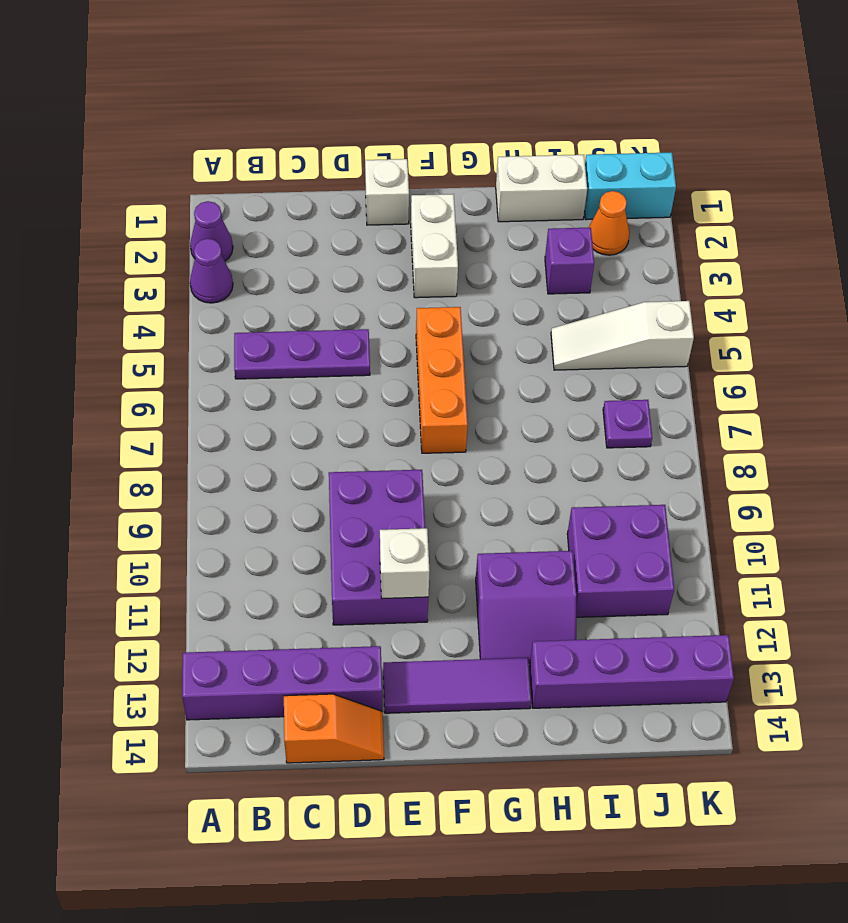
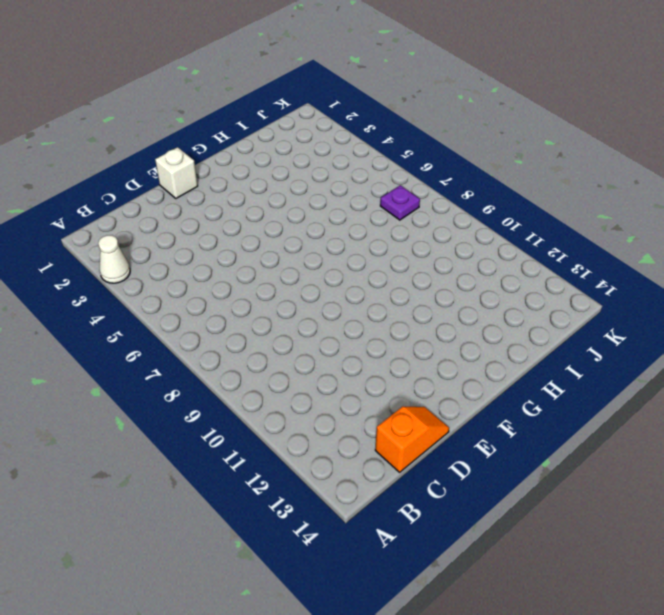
white cone A3 level 1 -> purple cone A3 level 1
none -> purple cone A2 level 1
none -> purple brick A13:D13 level 1
none -> purple plate B5:D5 level 1

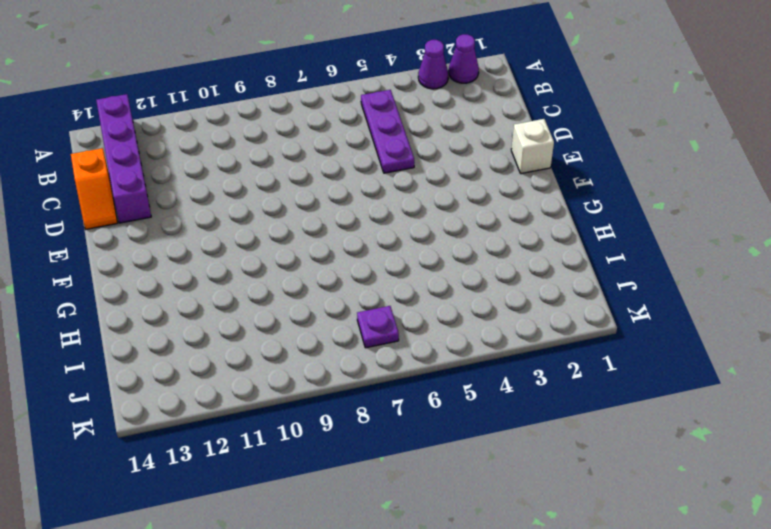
none -> purple brick D9:E11 level 1
none -> purple tile E13:G13 level 1
none -> white brick F2:F3 level 1

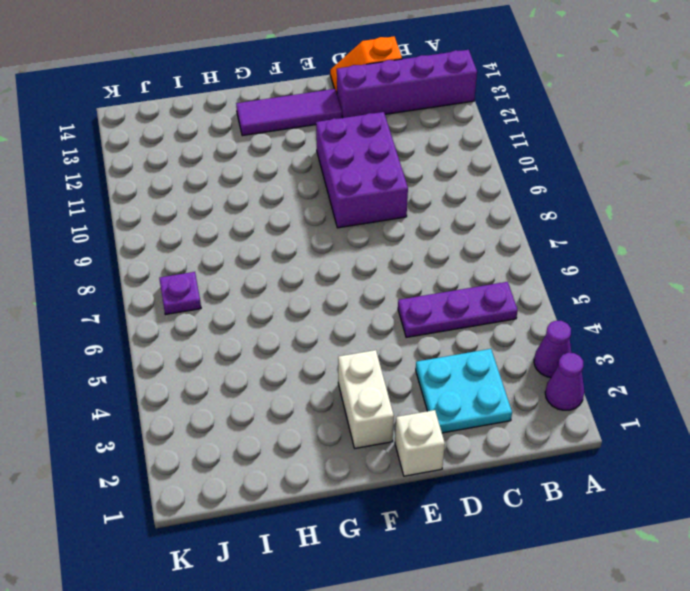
cyan plate C2:D3 level 1 -> none
none -> orange brick F5:F7 level 1
none -> purple slope G11:H12 level 1 top 11
none -> white brick H1:I1 level 1

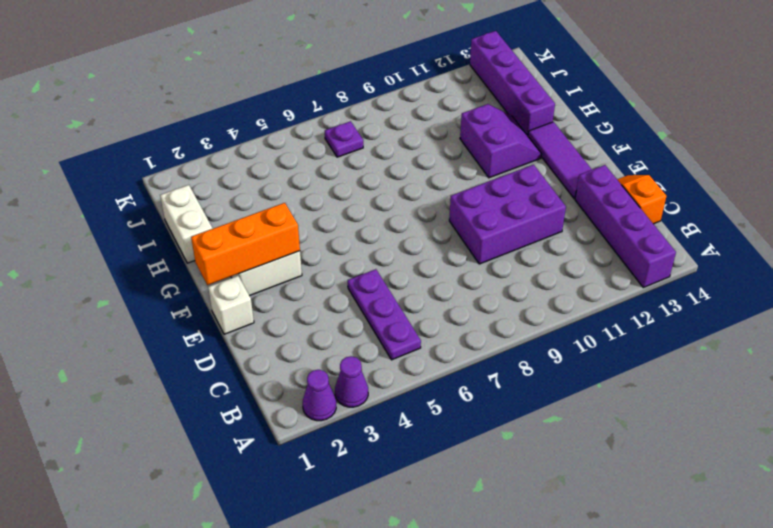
orange brick F1:F3 level 2 -> orange brick F5:F7 level 1
none -> purple brick I3 level 1
none -> white slope I5:K5 level 1 top K
none -> purple brick I10:J11 level 1

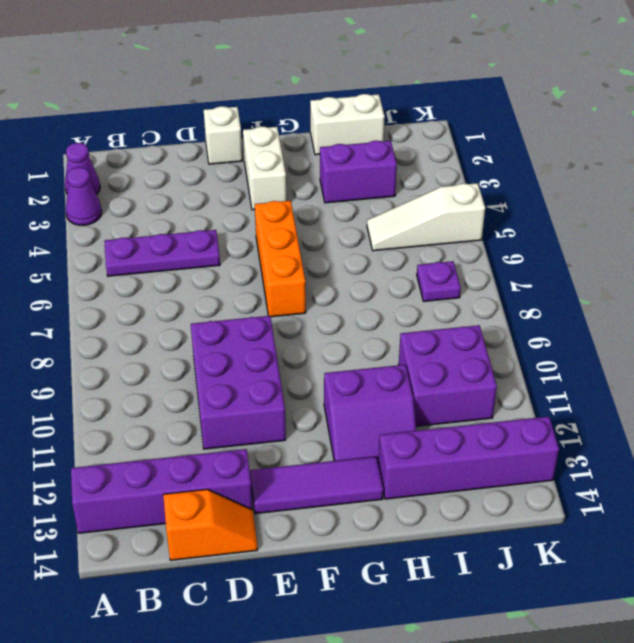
purple brick H3:I3 level 1 -> purple brick I3 level 1
none -> cyan brick J1:K1 level 1
none -> orange cone J2 level 1
none -> white brick E11 level 2

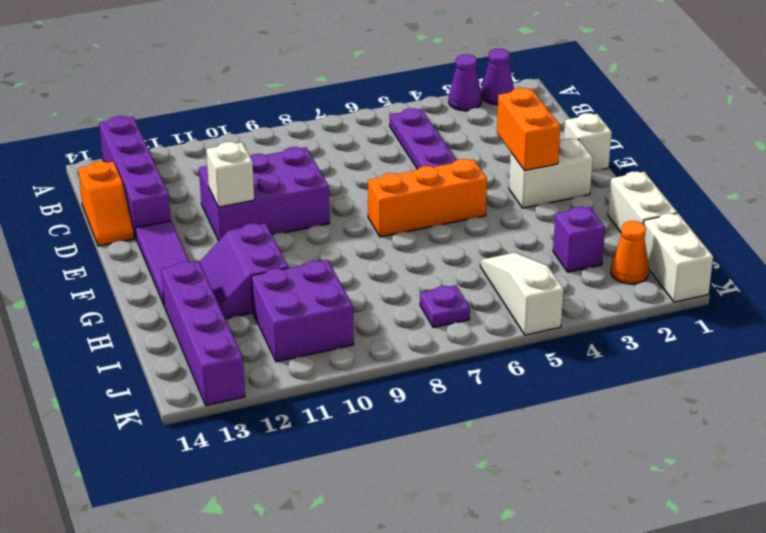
orange brick E3:F3 level 2 -> none
white brick J1:K1 level 1 -> cyan brick J1:K1 level 1

